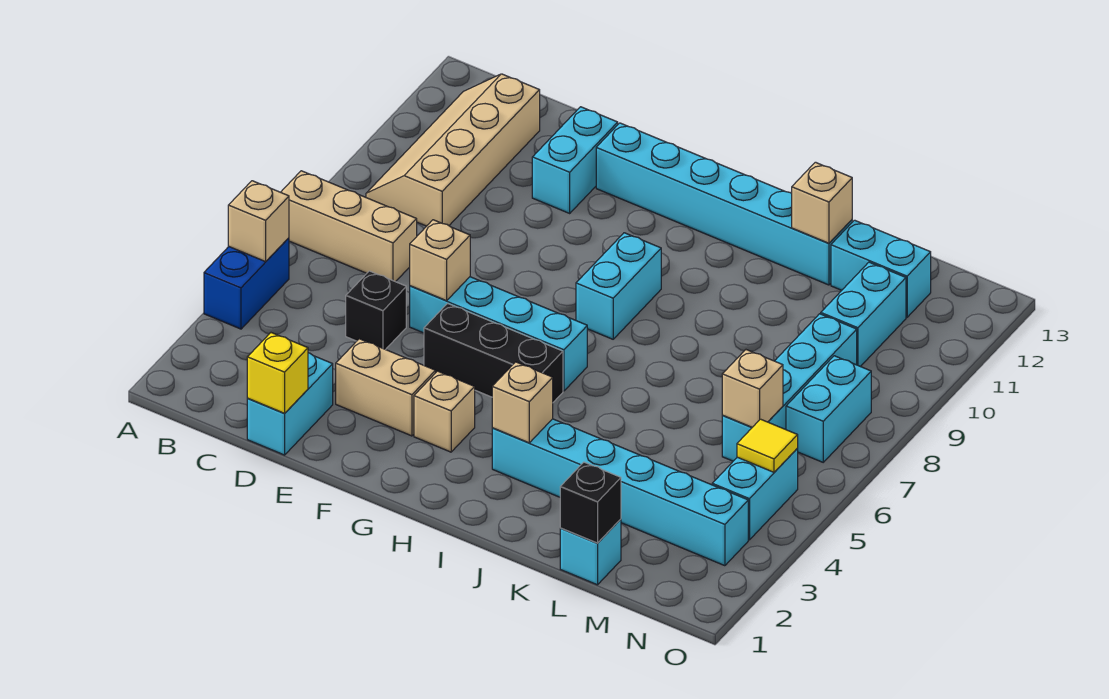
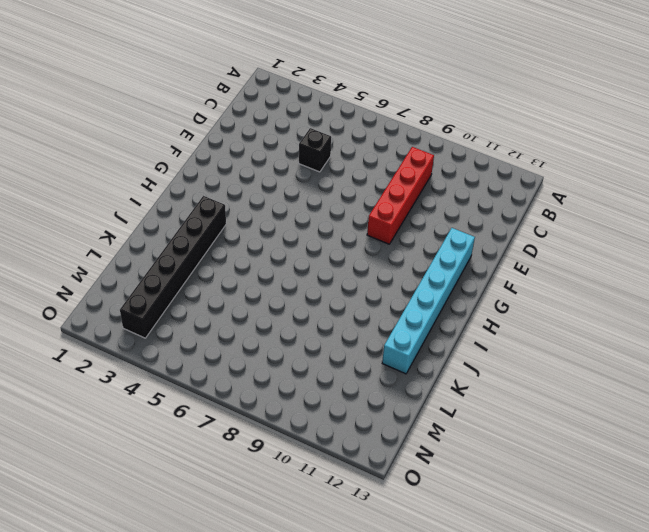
red brick C9:F9 level 1 -> tan slope B9:C12 level 1 top C
black brick I3:N3 level 1 -> cyan brick I3:N3 level 1
none -> blue brick A4:A5 level 1
none -> tan brick A7:C7 level 1
none -> cyan brick D1:D2 level 1

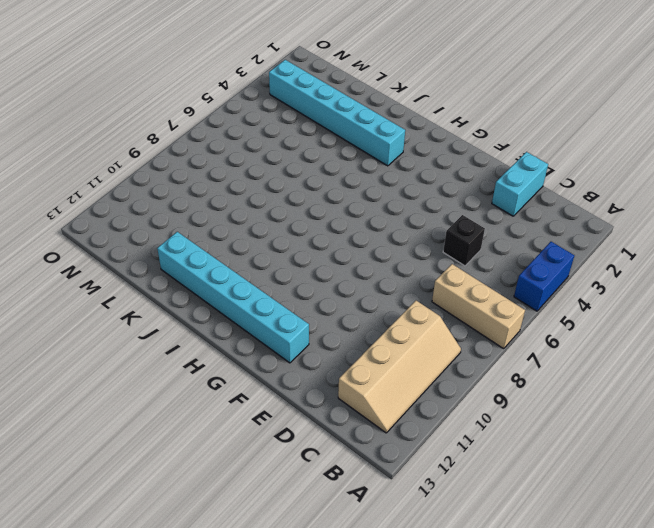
none -> tan brick E3:F3 level 1
none -> cyan brick E6:H6 level 1
none -> cyan brick E11:E12 level 1

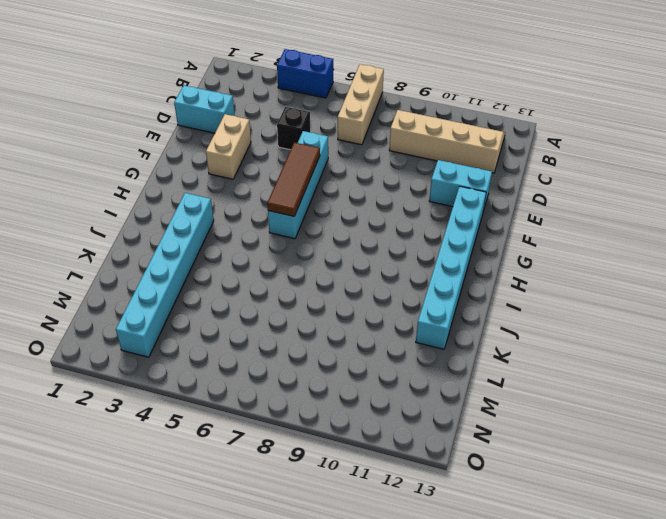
brown tile F6:H6 level 2 -> none
none -> black brick F5:H5 level 1
none -> tan brick G3 level 1
none -> cyan brick H8:H9 level 1

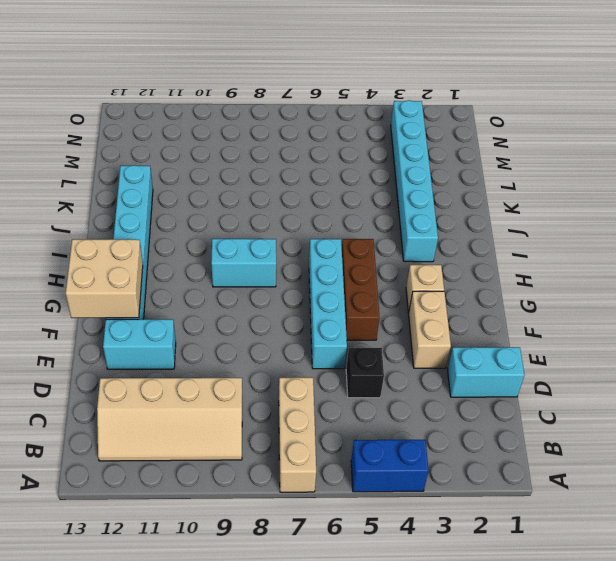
brown brick F5:H5 level 1 -> black brick F5:H5 level 1
tan brick F12:G13 level 2 -> none
none -> cyan brick L1 level 1
none -> cyan brick L12:M12 level 1
none -> cyan brick M6:M9 level 1

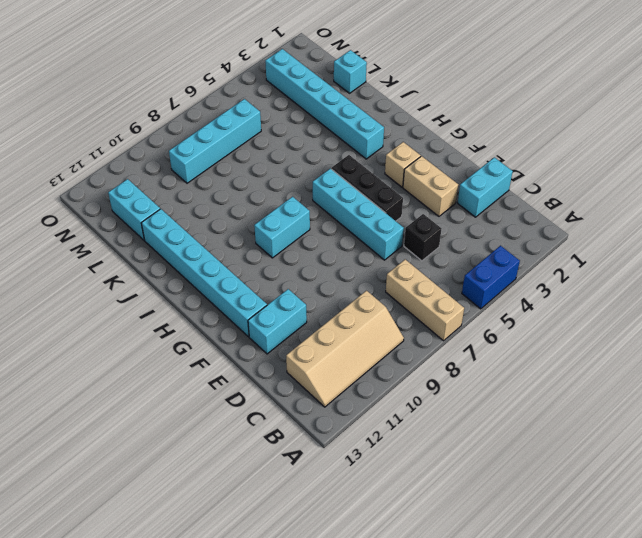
none -> cyan brick M10:M11 level 1
none -> cyan brick N4:N5 level 1
none -> cyan brick N7:N8 level 1

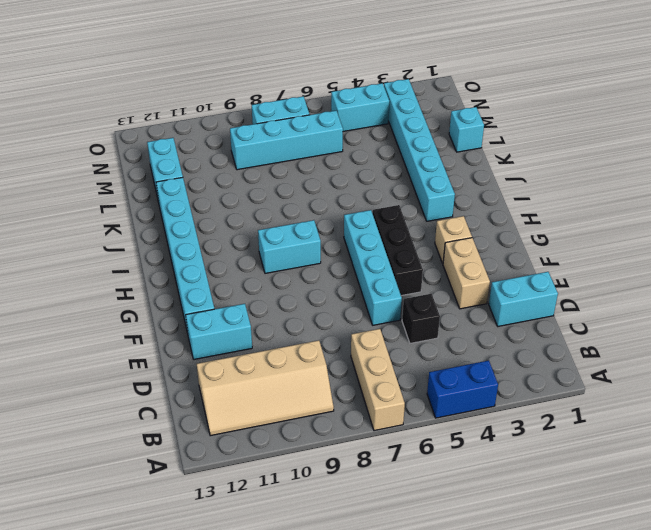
none -> cyan brick M10:M11 level 1
none -> tan brick A5 level 2
none -> yellow brick D1 level 2

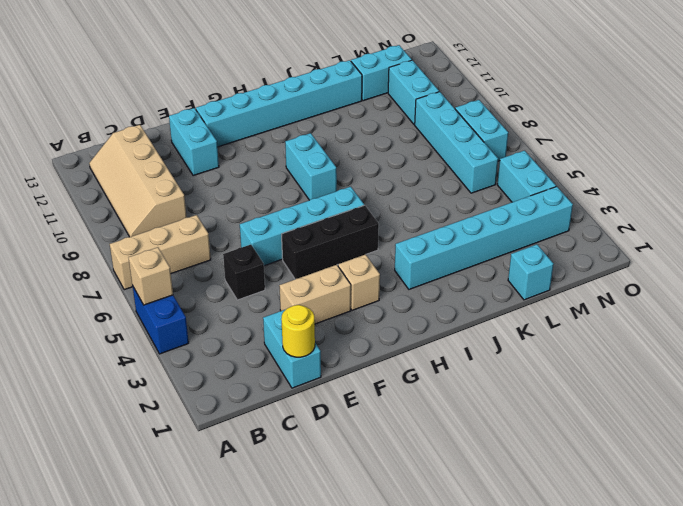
yellow round brick D1 level 2 -> yellow brick D1 level 2
none -> tan brick E6 level 2
none -> tan brick I3 level 2
none -> tan brick K12 level 2

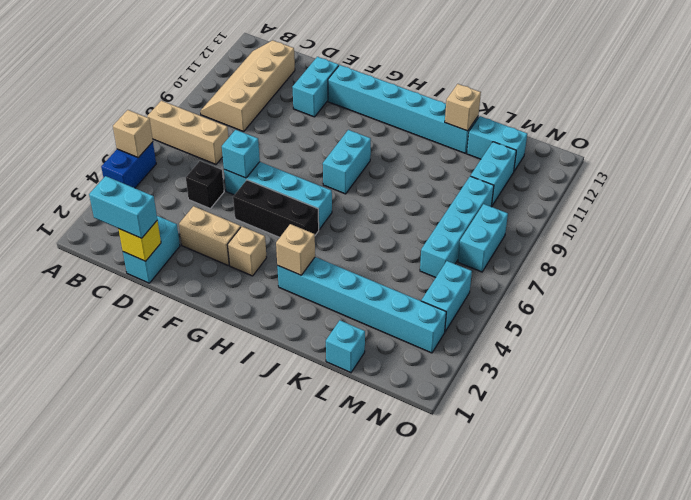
cyan brick C1:D1 level 3 -> none
cyan brick E6 level 2 -> tan brick E6 level 2
none -> black brick L1 level 2
none -> tan brick M6 level 2
none -> yellow tile N5 level 2

